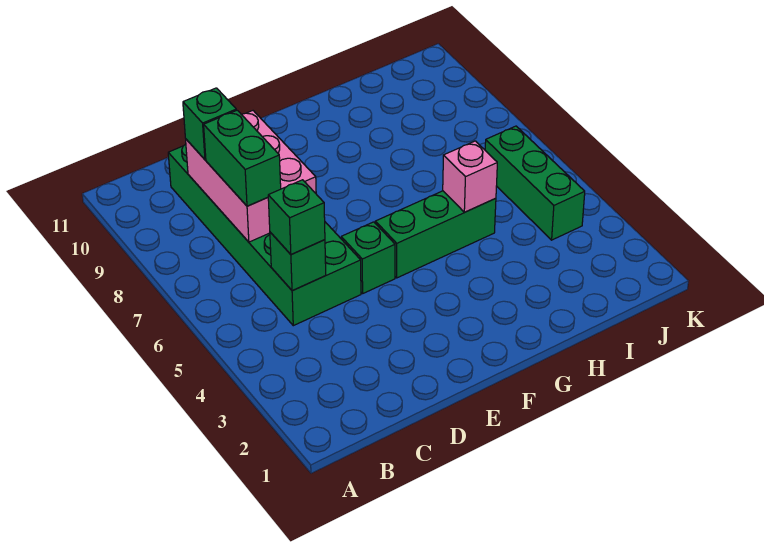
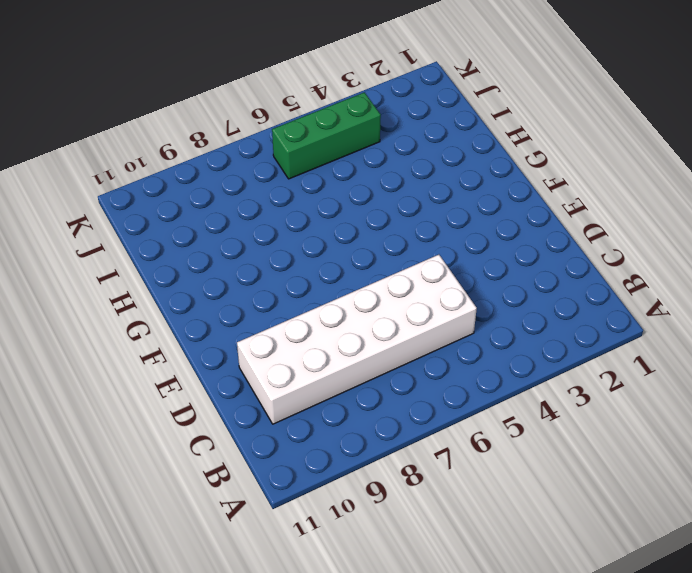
white brick C5:D10 level 1 -> green brick C5:D10 level 1
none -> green brick E5 level 1
none -> green brick F5:H5 level 1

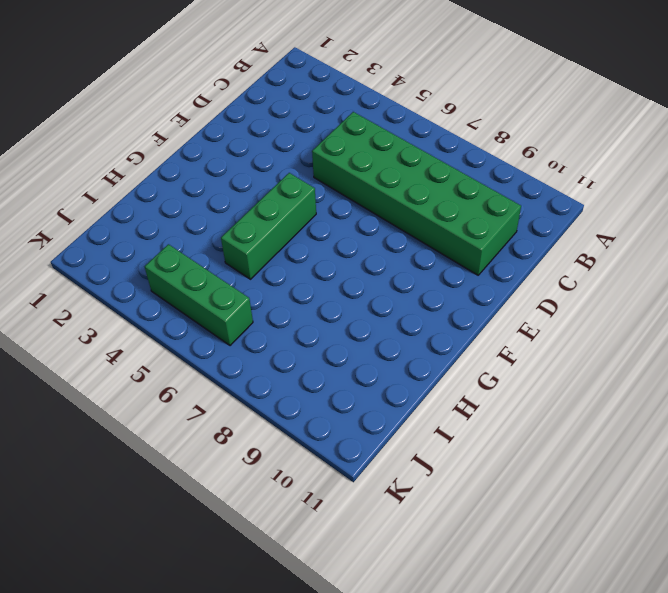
none -> green brick E5 level 1
none -> green brick C5 level 2

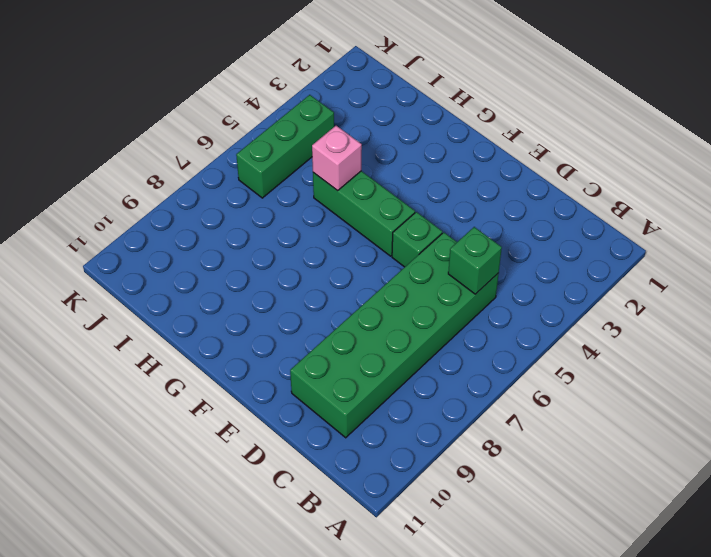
none -> pink brick C7:D9 level 2
none -> green brick C5 level 3

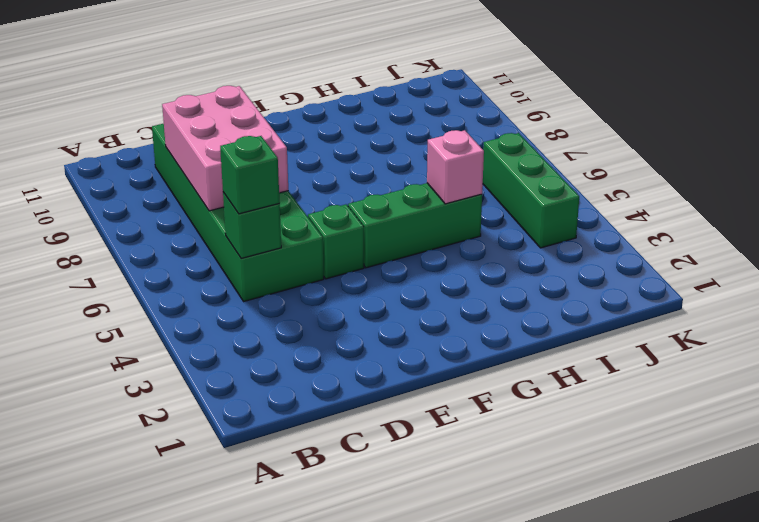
none -> green brick C7:C8 level 3
none -> green brick C9 level 3

